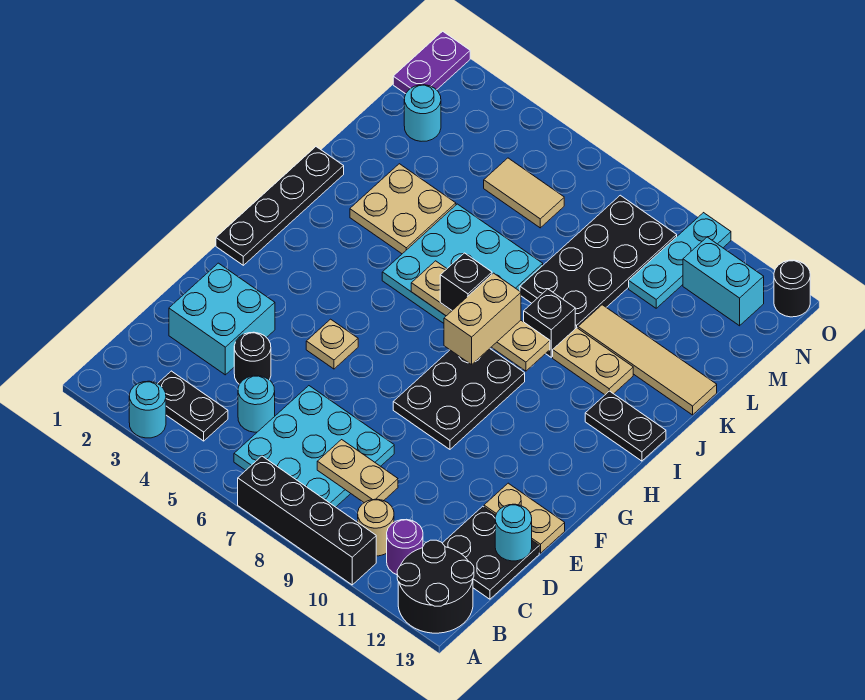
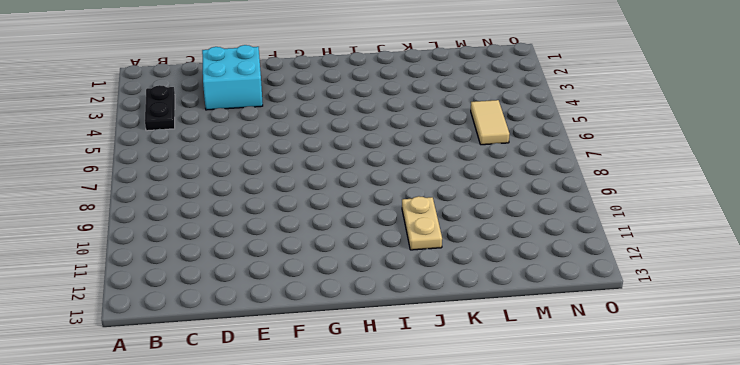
none -> cyan round brick A3 level 1
none -> black brick A7:A10 level 1
none -> black round brick A12:B13 level 1
none -> cyan plate B6:D8 level 1

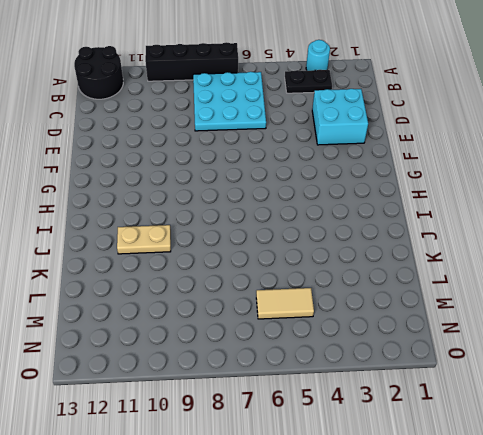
none -> tan round brick B10 level 1
none -> purple round brick B11 level 1
none -> cyan round brick C5 level 1
none -> black plate C12:D13 level 1

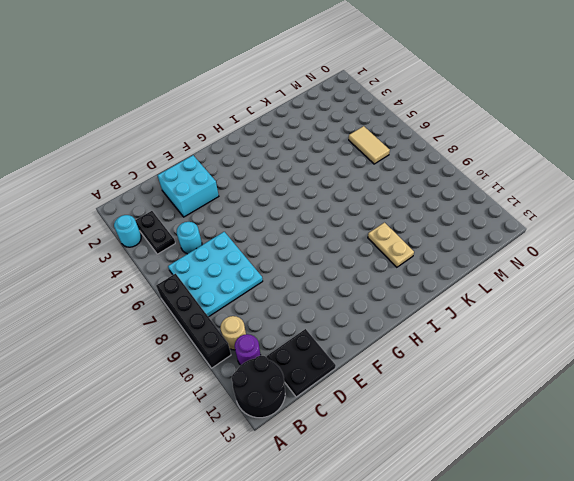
none -> black round brick D4 level 1
none -> tan plate E12:E13 level 1
none -> tan plate F5 level 1
none -> black plate F8:H9 level 1

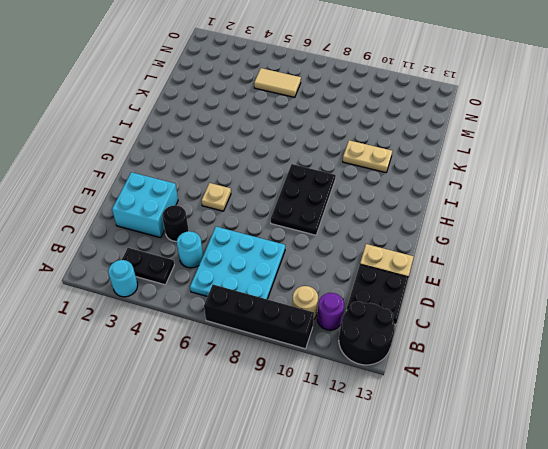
none -> black plate G1:J1 level 1
none -> cyan plate I5:K7 level 1
none -> black plate I12:I13 level 1
none -> tan plate J3:K4 level 1

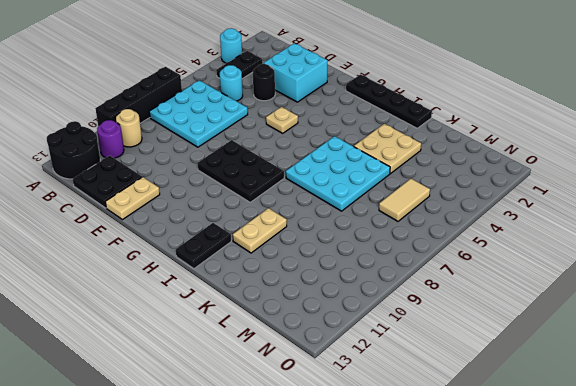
none -> black brick J9 level 1
none -> black plate K8:N9 level 1
none -> tan tile K10:K13 level 1
none -> cyan round brick M2 level 1

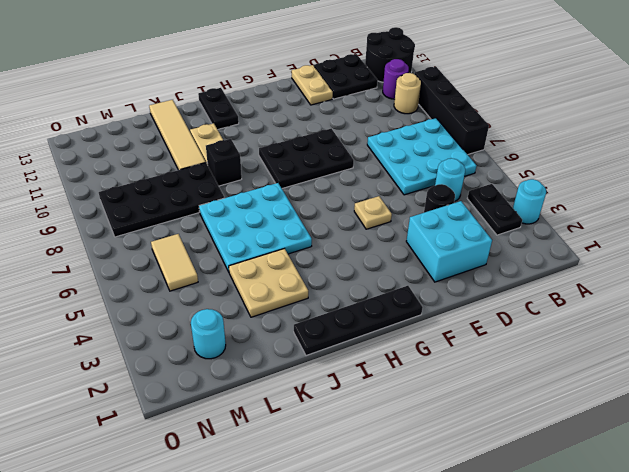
none -> cyan plate M10:O10 level 1
none -> purple plate N1:O1 level 1
none -> cyan brick N11:N12 level 1
none -> black round brick O13 level 1

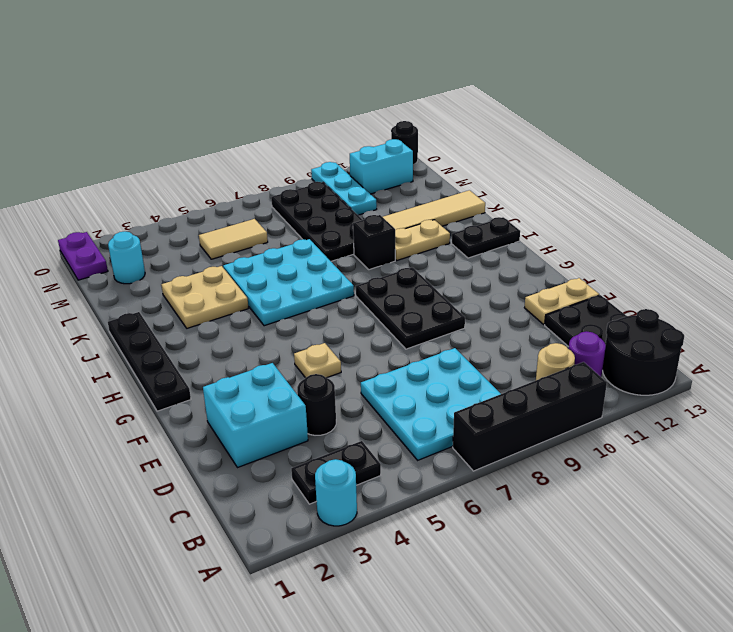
none -> cyan round brick C5 level 1
none -> tan plate C8:C9 level 2
none -> cyan round brick D13 level 2
none -> tan plate I6:I9 level 2

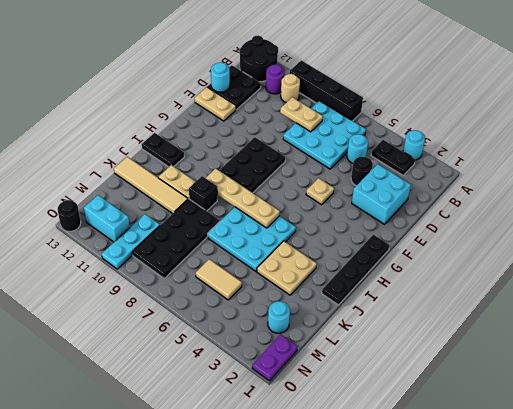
none -> tan brick H8:I8 level 3
none -> black brick I7 level 3

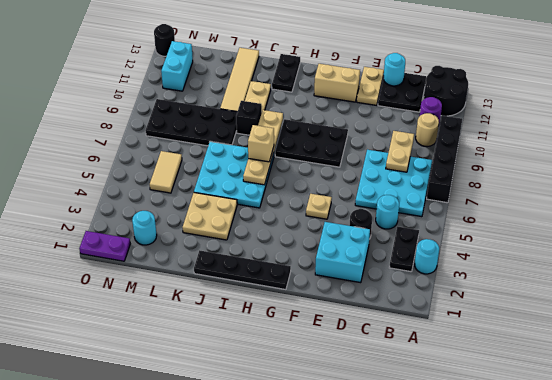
tan brick F12:G12 level 1 -> tan brick H8:I8 level 3
tan brick I7 level 3 -> black brick I7 level 3
none -> cyan plate M10:O10 level 1

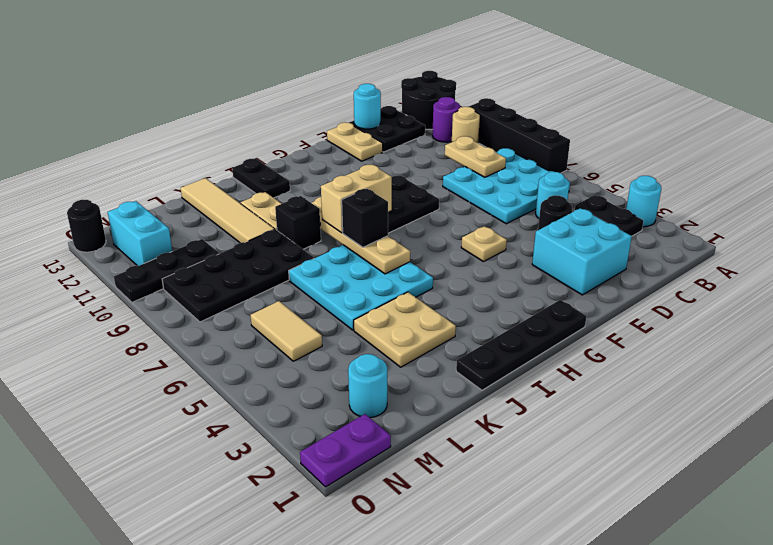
black plate M10:O10 level 1 -> cyan plate M10:O10 level 1

